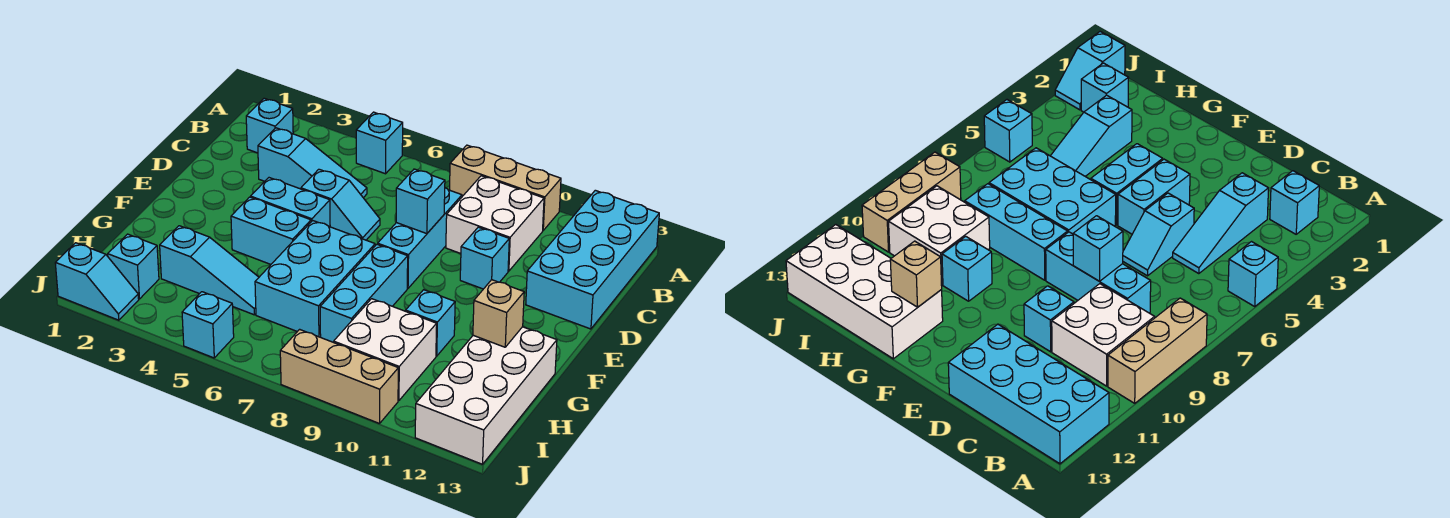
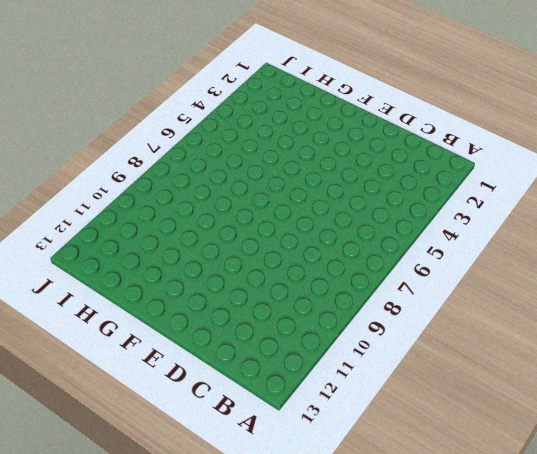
none -> cyan brick A5 level 1
none -> tan brick A8:A10 level 1
none -> cyan brick A12:D13 level 1

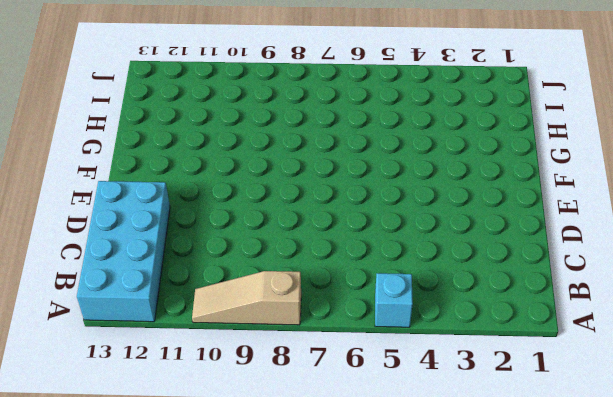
tan slope A8:A10 level 1 top 8 -> tan brick A8:A10 level 1
none -> cyan brick B2 level 1
none -> white brick B9:C10 level 1
none -> cyan slope C3:C5 level 1 top 3

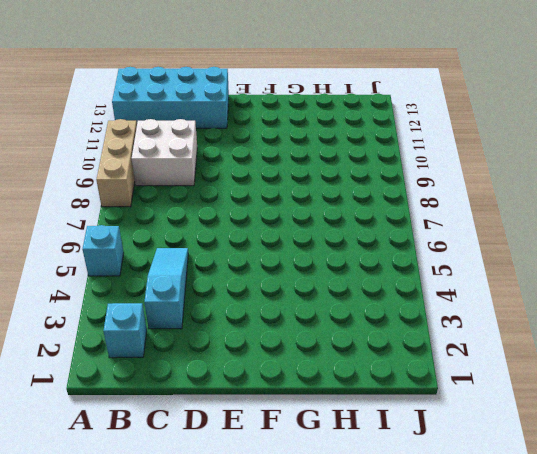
none -> cyan brick C8:E8 level 1
none -> cyan slope D5:D6 level 1 top 5
none -> cyan brick D10 level 1

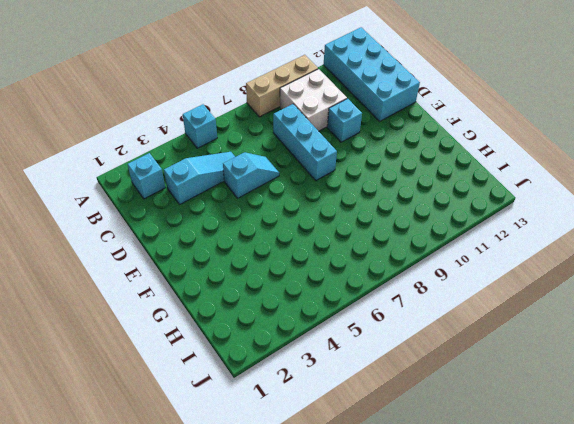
none -> cyan brick E4:E5 level 1
none -> cyan brick F4:F5 level 1
none -> cyan brick F6:H7 level 1

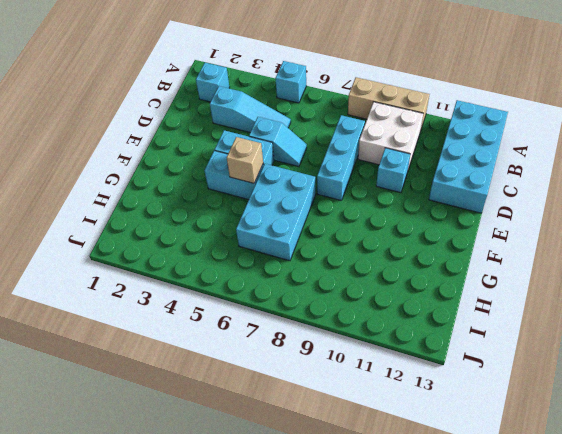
tan brick F5 level 2 -> tan brick G12 level 2
none -> cyan brick F8:H8 level 1
none -> cyan brick G10 level 1
none -> white brick G12:J13 level 1

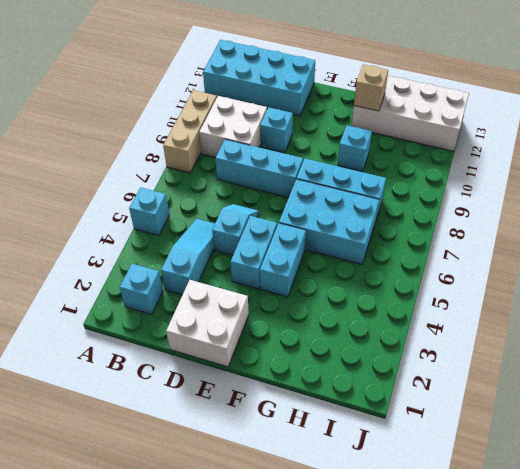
white brick D1:E2 level 1 -> white brick H9:I10 level 1
none -> cyan slope H3:H5 level 1 top 3
none -> cyan brick I2 level 1
none -> cyan slope J1:J2 level 1 top 1

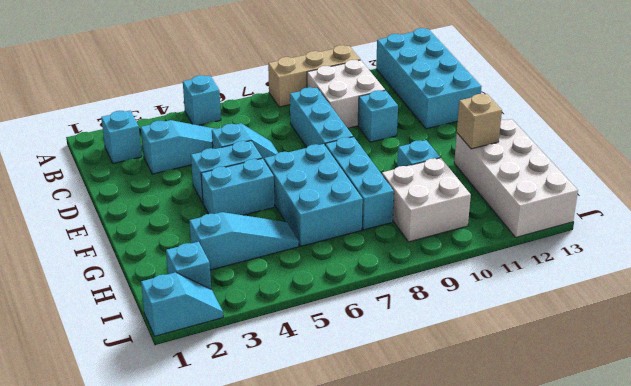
none -> cyan brick J5 level 1
none -> tan brick J8:J10 level 1
none -> cyan brick D8 level 2

